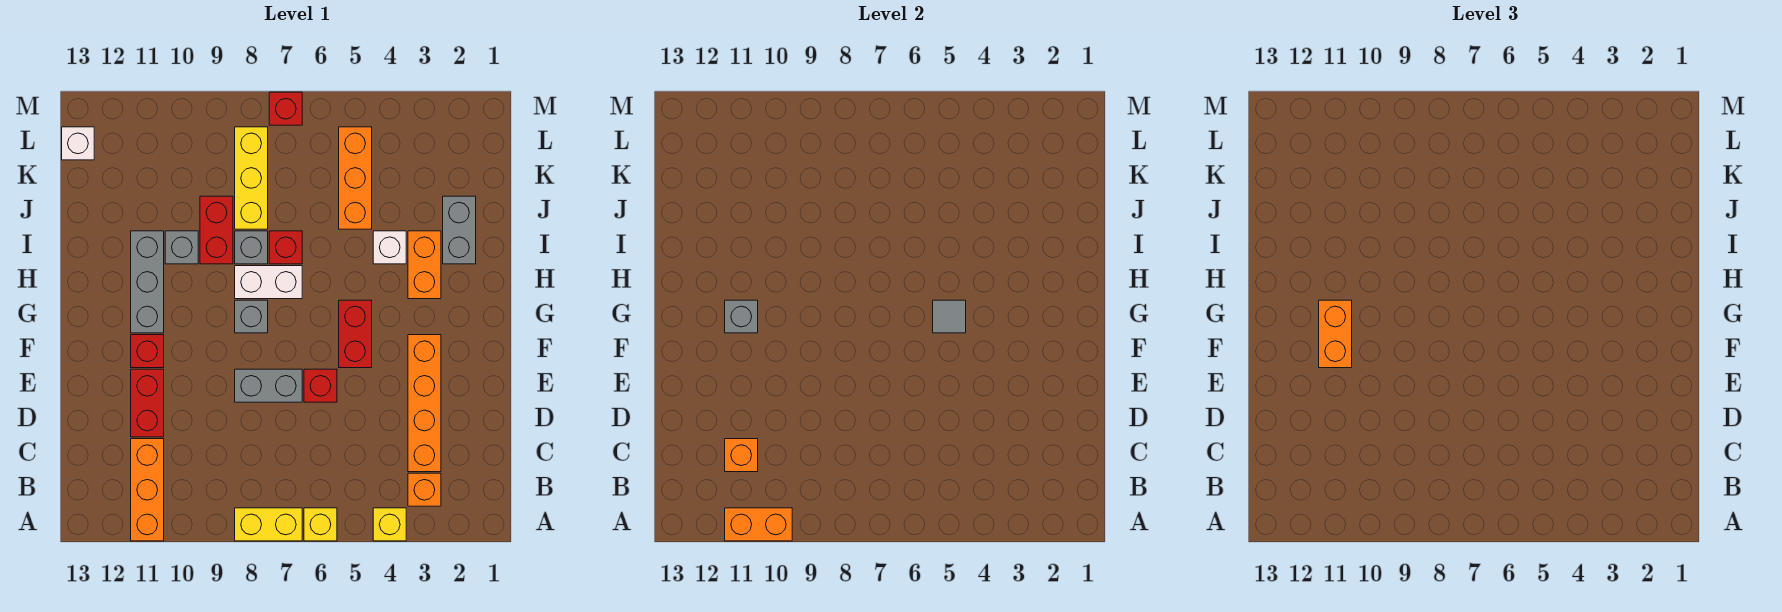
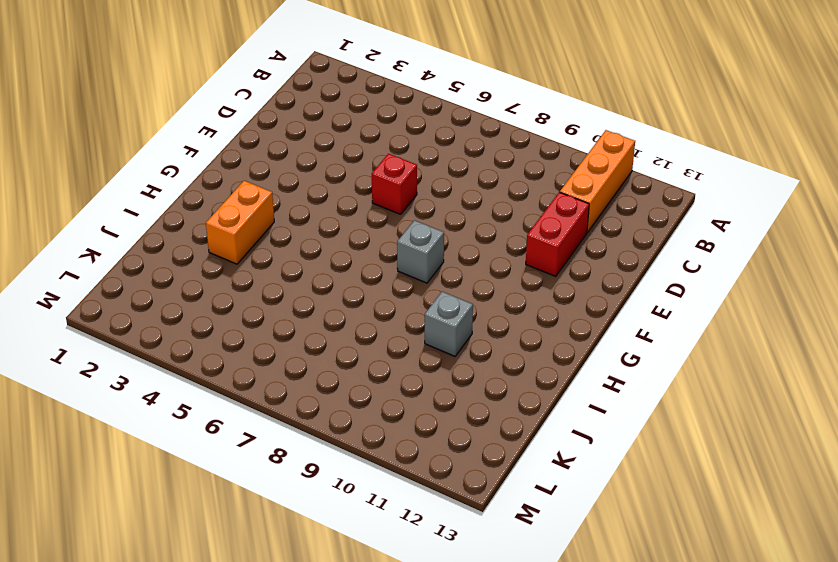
none -> yellow brick A4 level 1
none -> yellow brick A6 level 1
none -> yellow brick A7:A8 level 1
none -> orange brick B3 level 1

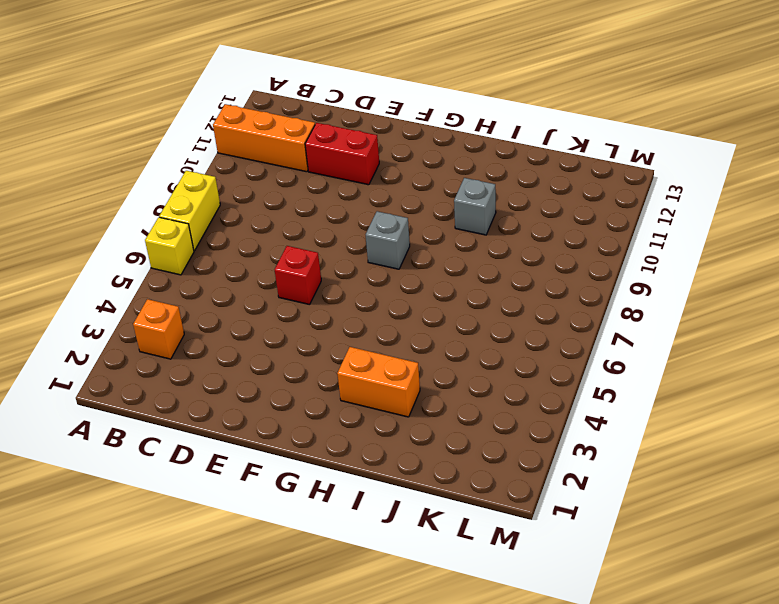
none -> yellow brick A4 level 1
none -> orange brick C3:F3 level 1
none -> grey brick E7:E8 level 1
none -> red brick F5:G5 level 1

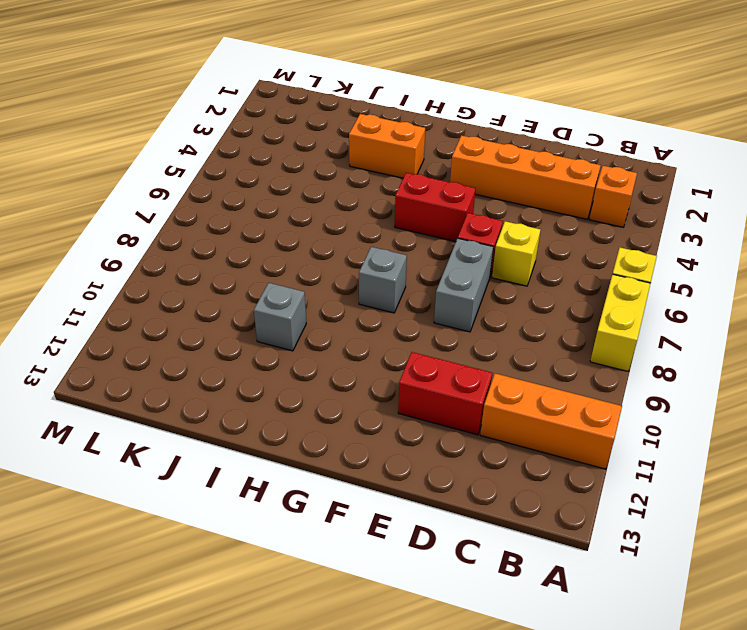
yellow brick D6 level 1 -> yellow brick A4 level 1
none -> red brick F11 level 1
none -> grey brick G11:I11 level 1
none -> white brick H7:H8 level 1
none -> grey brick I2:J2 level 1

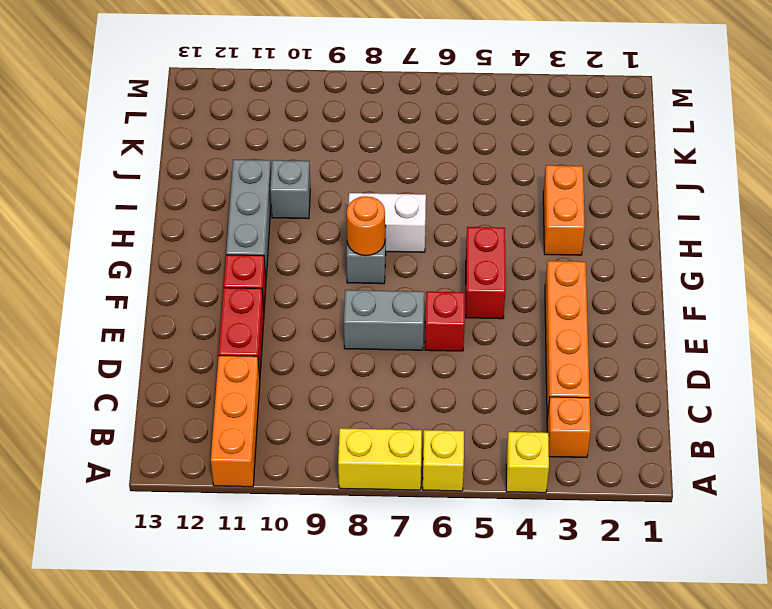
orange round brick G8 level 2 -> none
none -> grey brick I2:J2 level 1
none -> white brick I4 level 1
none -> red brick I7 level 1
none -> grey brick I8 level 1

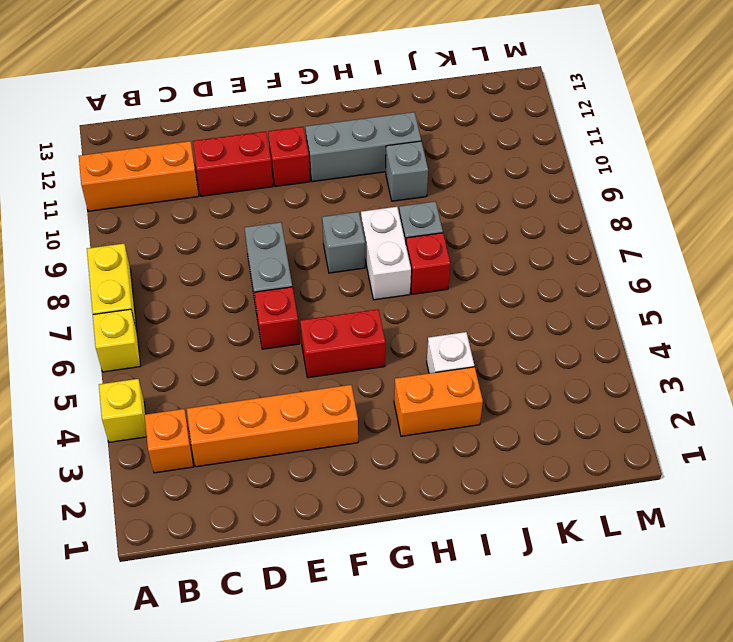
none -> grey brick I2:J2 level 1
none -> red brick I9:J9 level 1
none -> orange brick J5:L5 level 1
none -> yellow brick J8:L8 level 1

